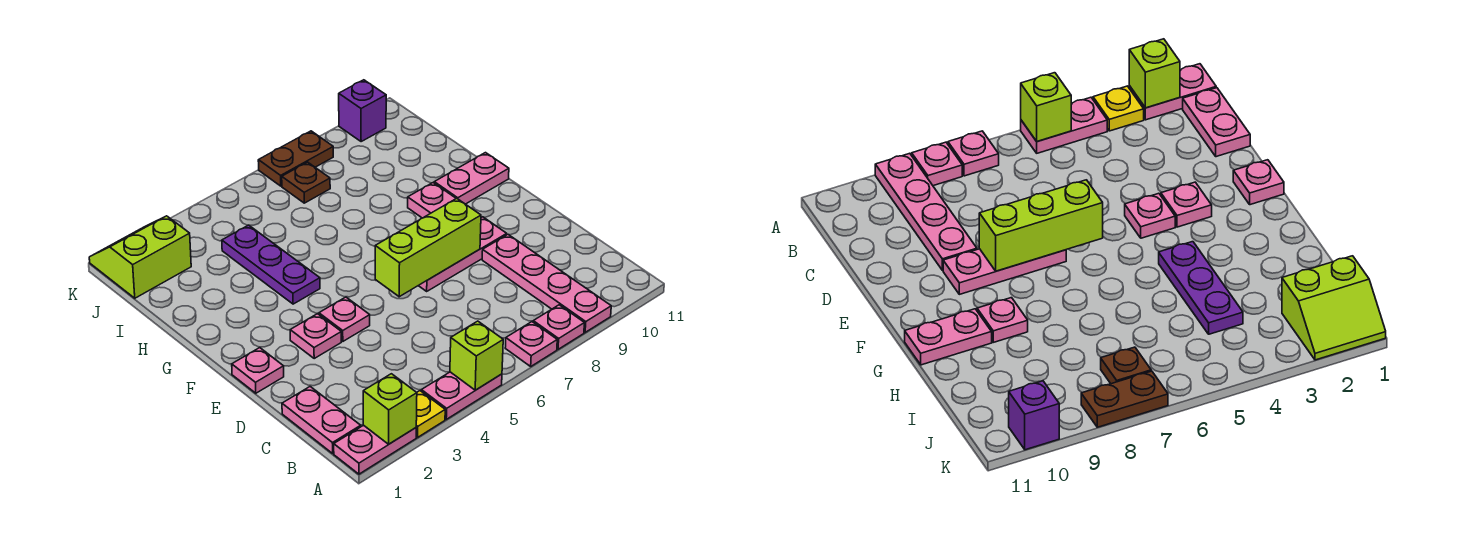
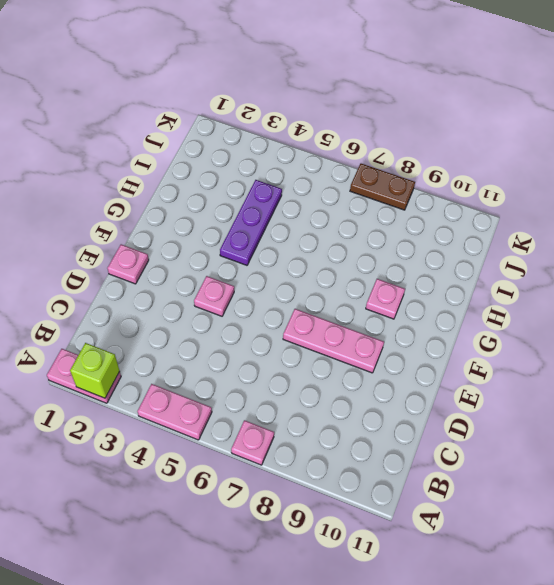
none -> yellow plate A3 level 1
none -> pink plate A8 level 1
none -> pink plate A9:D9 level 1

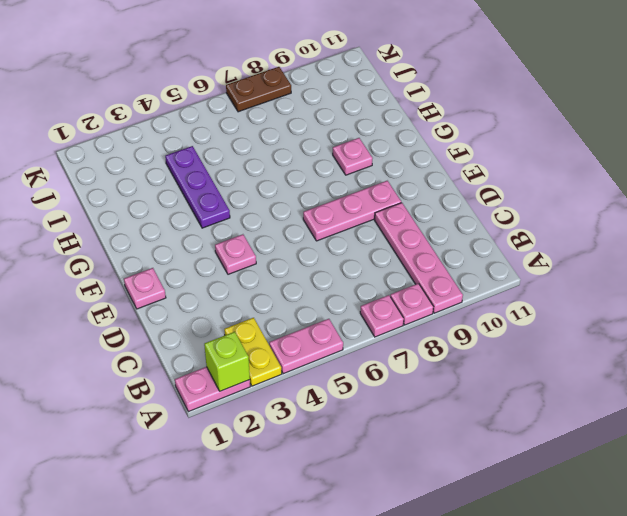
yellow plate A3:B3 level 1 -> yellow plate A3 level 1
none -> pink plate B1:C1 level 1
none -> pink plate E3 level 1
none -> pink plate G10:G11 level 1

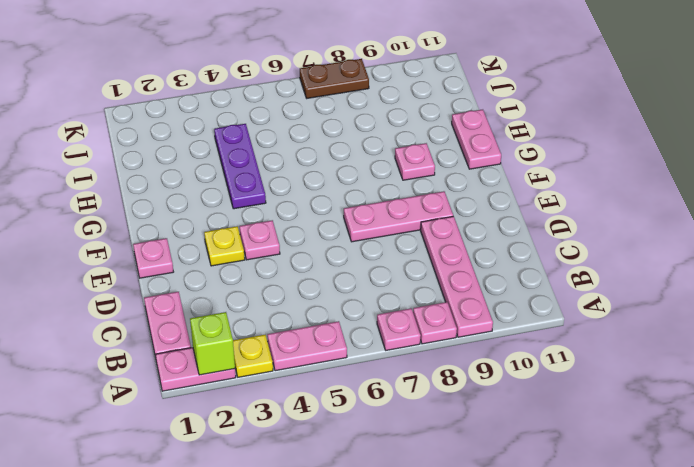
yellow plate E3 level 1 -> pink plate E3 level 1
pink plate G11:H11 level 1 -> pink plate G10:G11 level 1
none -> lime slope J1:K2 level 1 top J
none -> brown plate J7 level 1
none -> purple brick K10 level 1

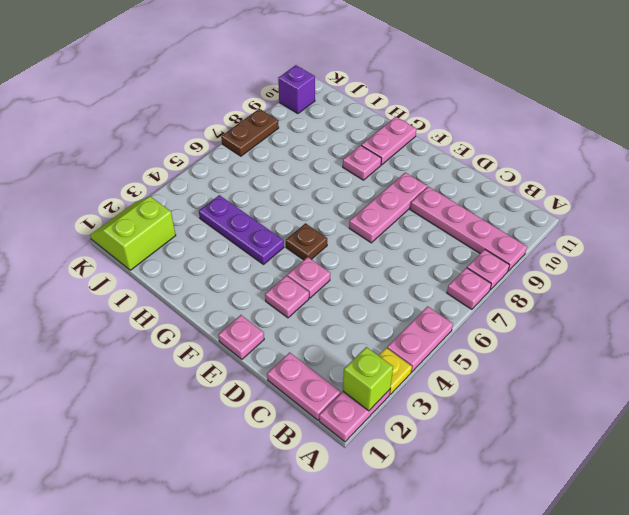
brown plate F5 level 1 -> brown plate J7 level 1
none -> lime brick A5 level 2
none -> lime brick E6:E8 level 2

